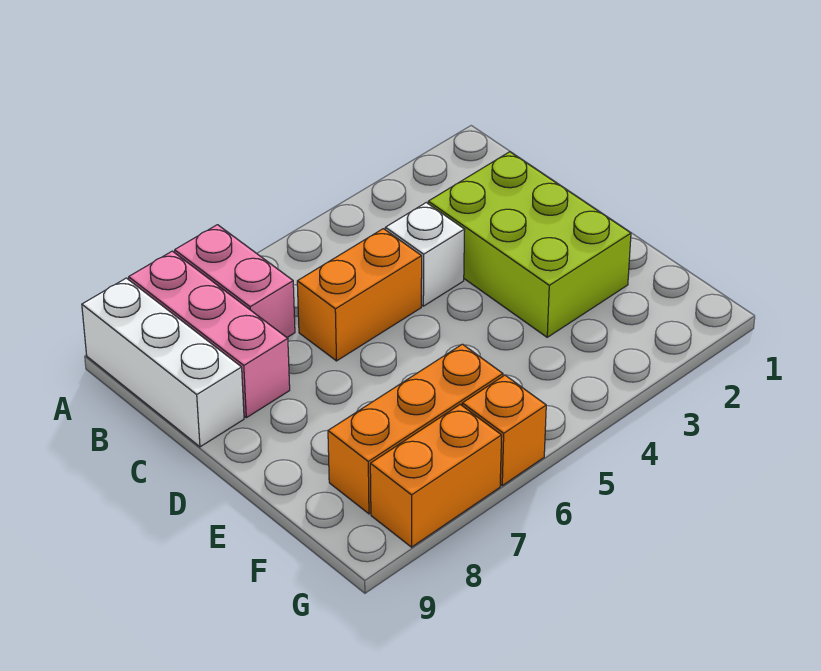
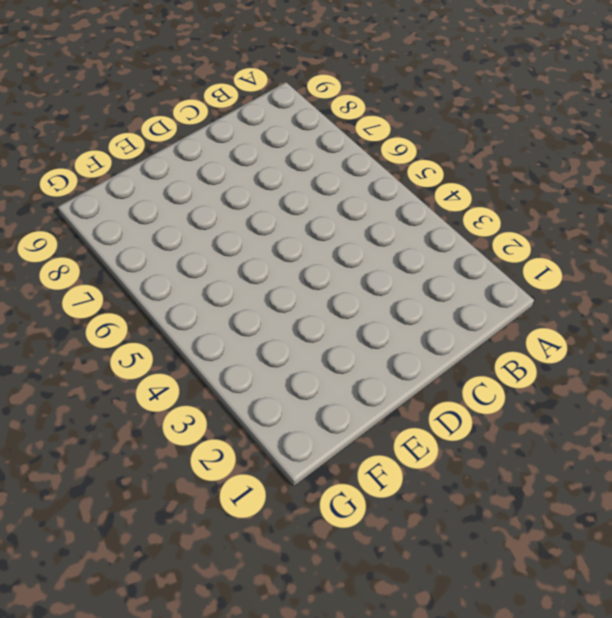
none -> pink brick A7:B7 level 1
none -> pink brick A8:C8 level 1

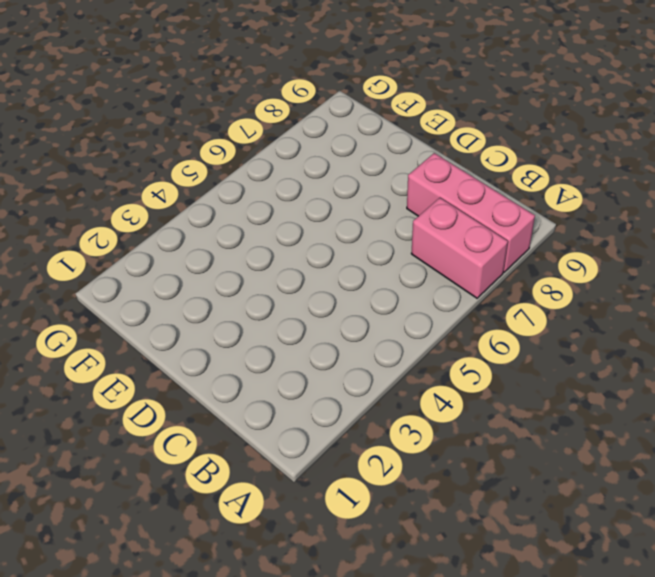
none -> white brick A9:C9 level 1
none -> lime brick C2:E3 level 1

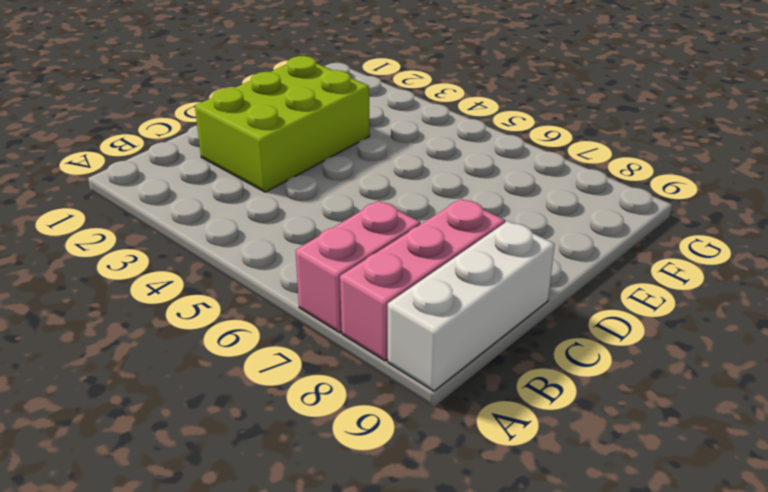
none -> white brick C4 level 1
none -> orange brick C5:C6 level 1

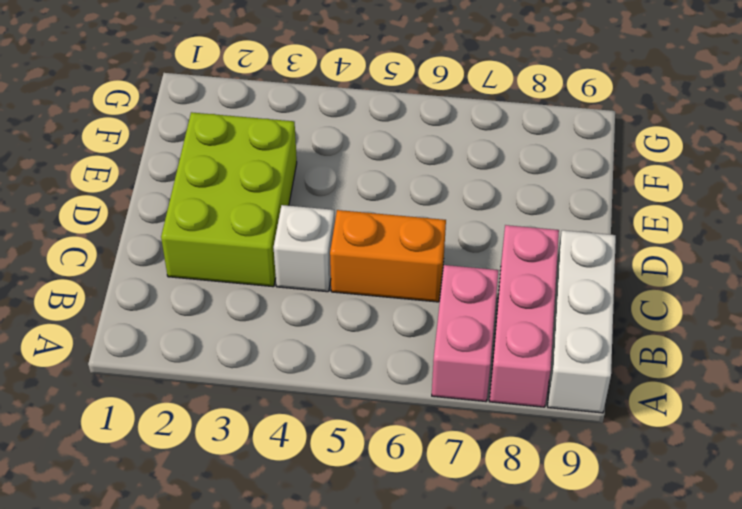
none -> orange brick F6:F8 level 1
none -> orange brick G6 level 1

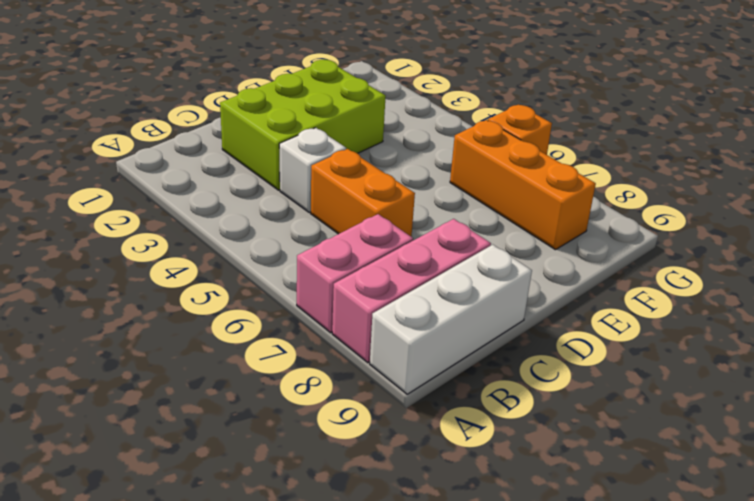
none -> orange brick G7:G8 level 1

